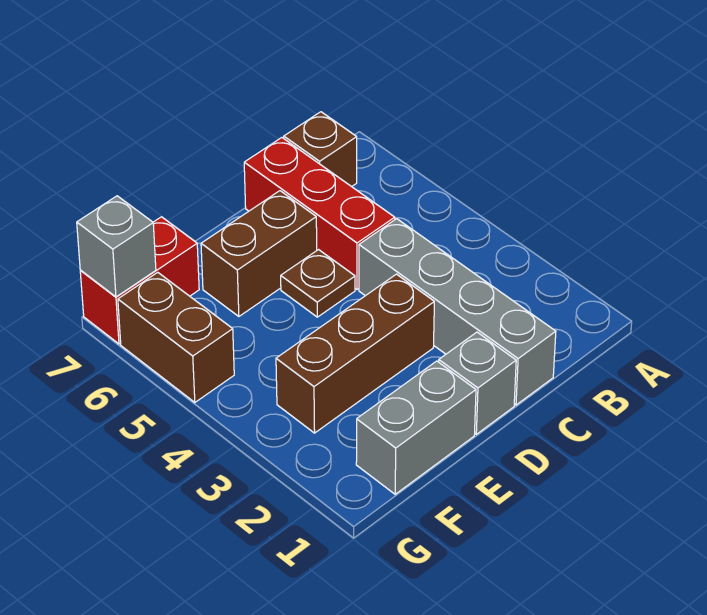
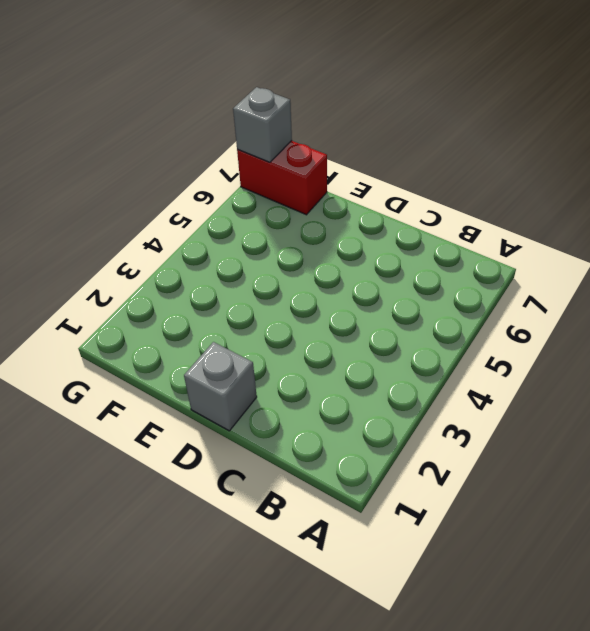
none -> brown brick B7 level 1
none -> grey brick C1:C4 level 1

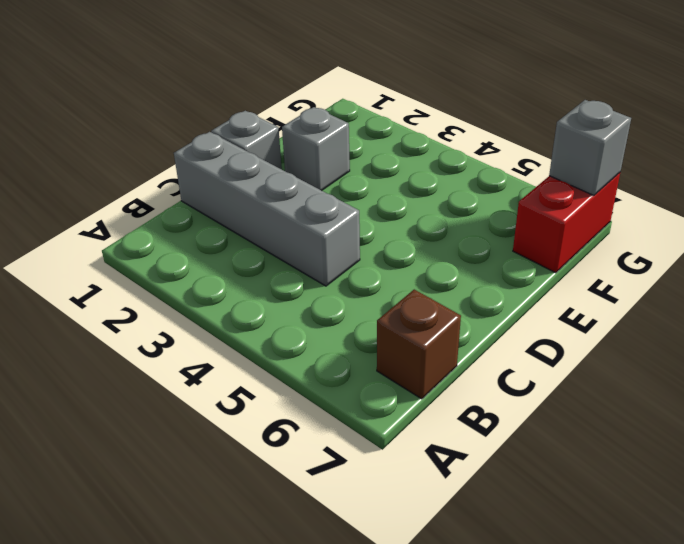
grey brick E2 level 1 -> none
none -> red brick C5:C7 level 1
none -> brown brick D3:F3 level 1

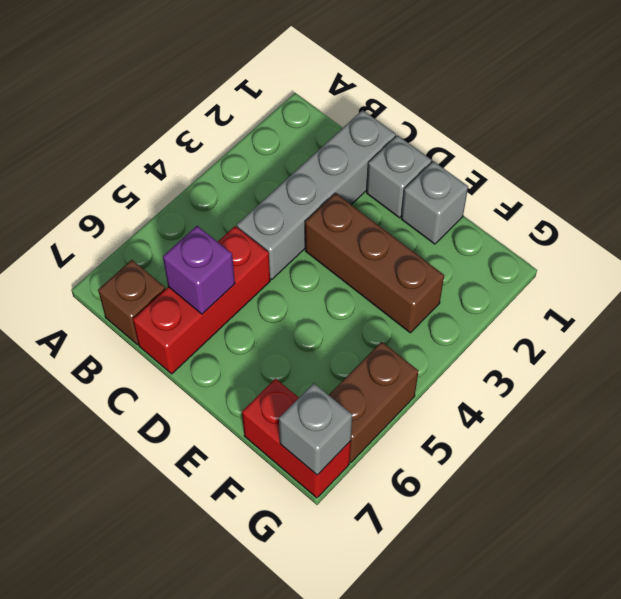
purple brick C6 level 2 -> none
grey brick E1 level 1 -> grey brick E1:F1 level 1
none -> brown plate D5 level 1
none -> brown brick D6:E6 level 1

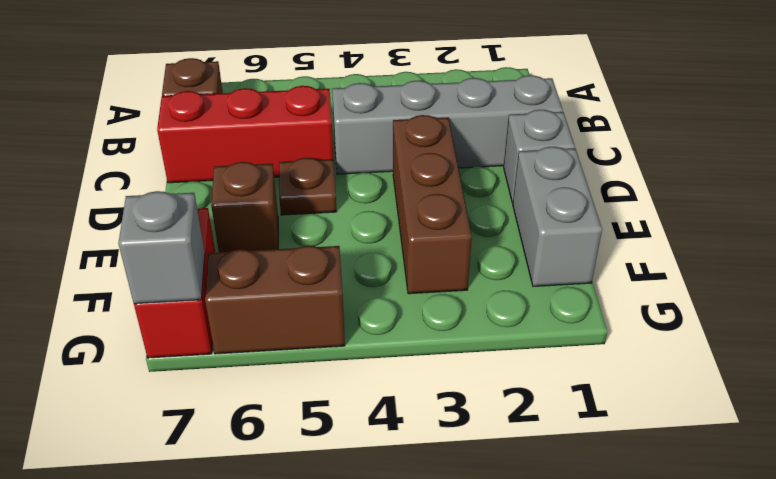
brown brick E6 level 1 -> brown brick D6:E6 level 1

